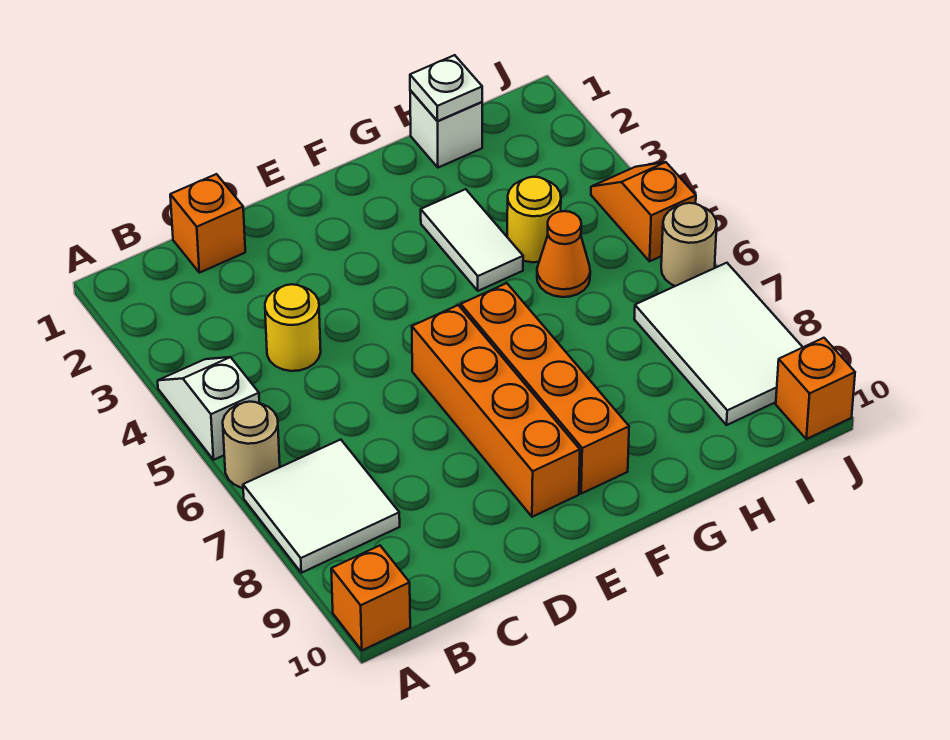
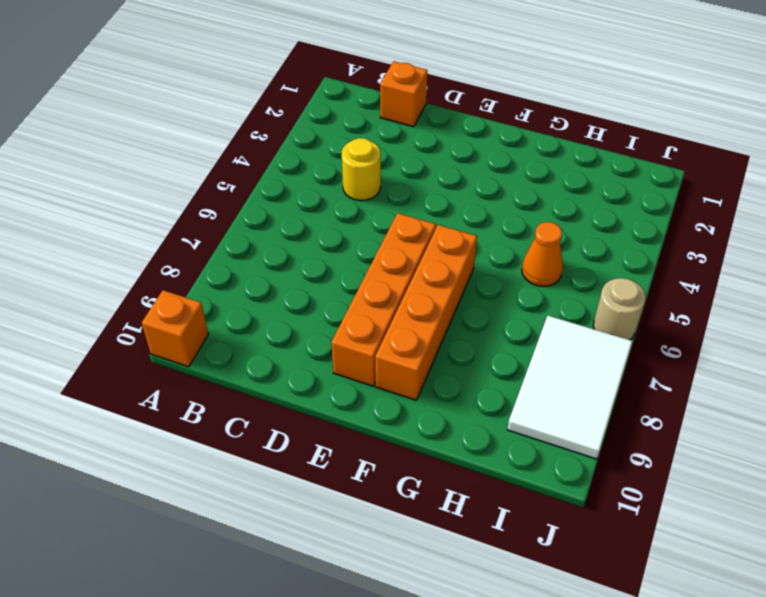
none -> white slope A4:A5 level 1 top 5
none -> tan round brick A6 level 1
none -> white tile A7:B8 level 1

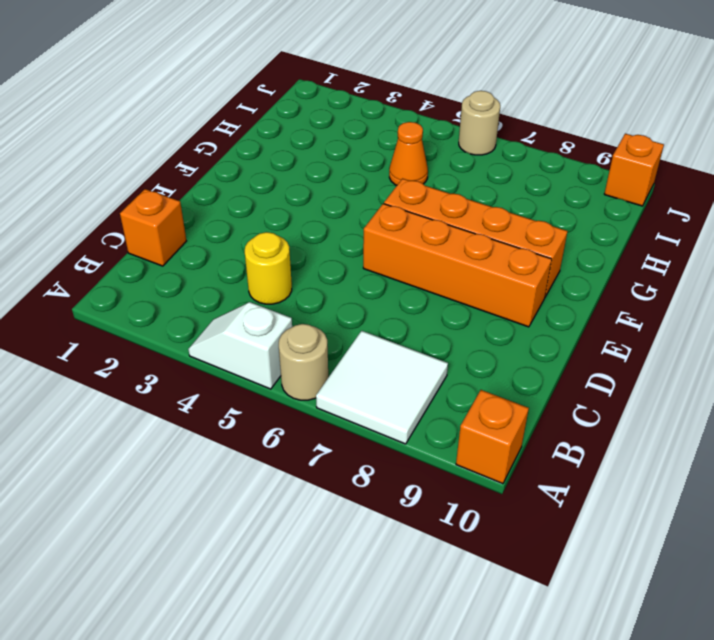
none -> white tile G3:G4 level 1
none -> white brick H1 level 1
none -> yellow round brick H4 level 1

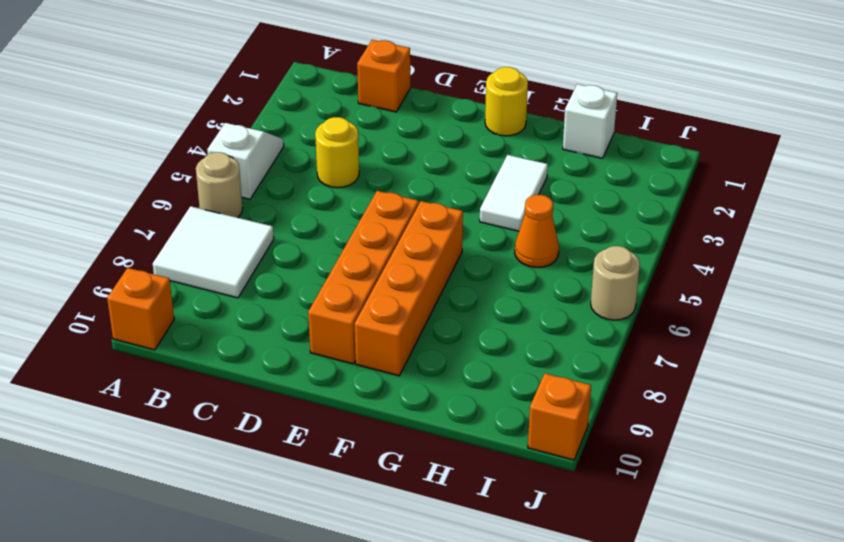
yellow round brick F1 level 1 -> yellow round brick H4 level 1
none -> white tile I7:J9 level 1
none -> orange slope J4:J5 level 1 top 5
none -> white plate H1 level 2

